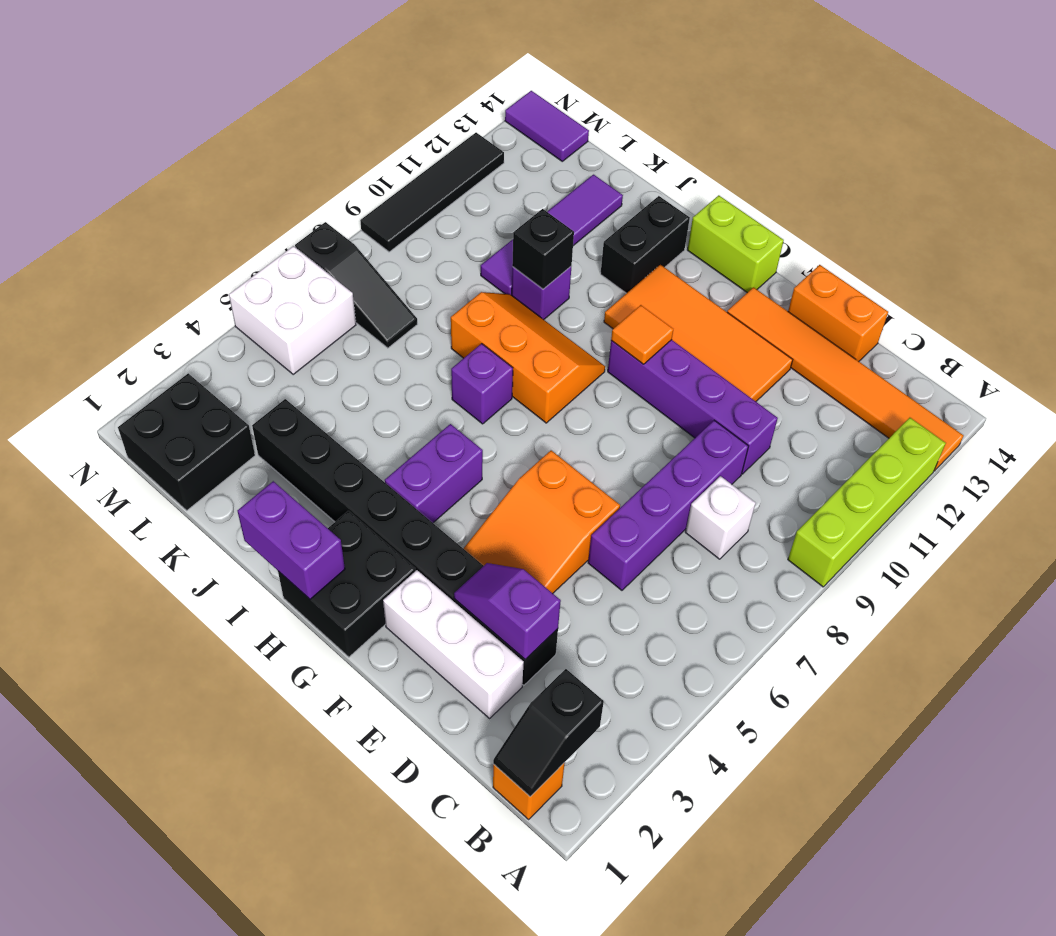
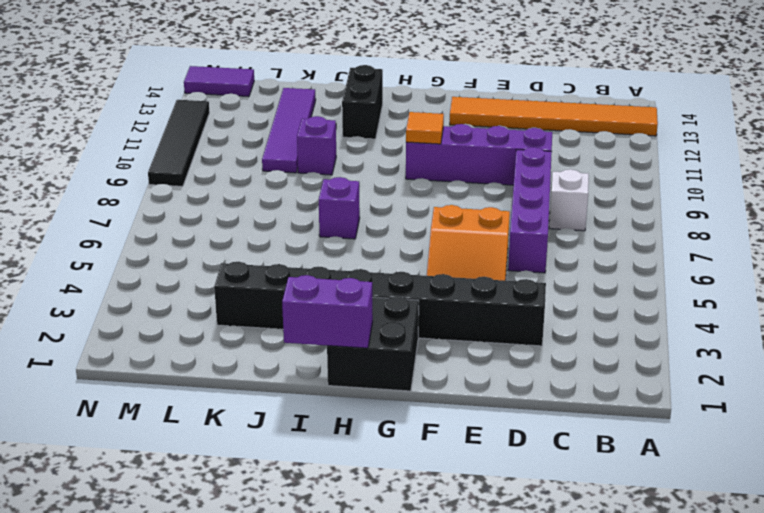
none -> lime brick A9:A12 level 1
none -> orange brick B1 level 1
none -> white brick D2:F2 level 1

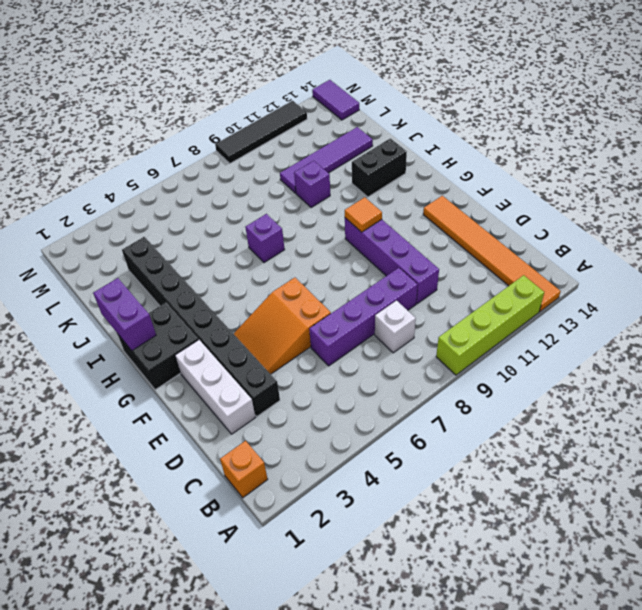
none -> orange brick D14:E14 level 1
none -> orange tile E11:H12 level 1
none -> lime brick G14:H14 level 1

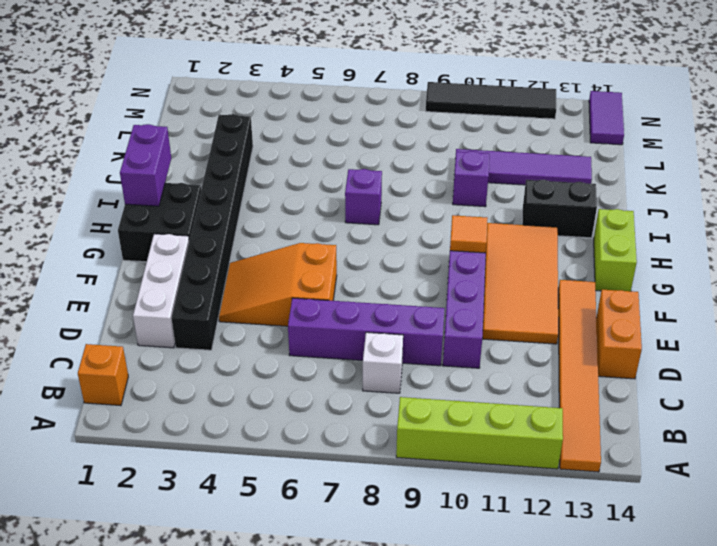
none -> purple brick H4:H5 level 1
none -> orange slope H8:J9 level 1 top 8
none -> black brick L1:M2 level 1

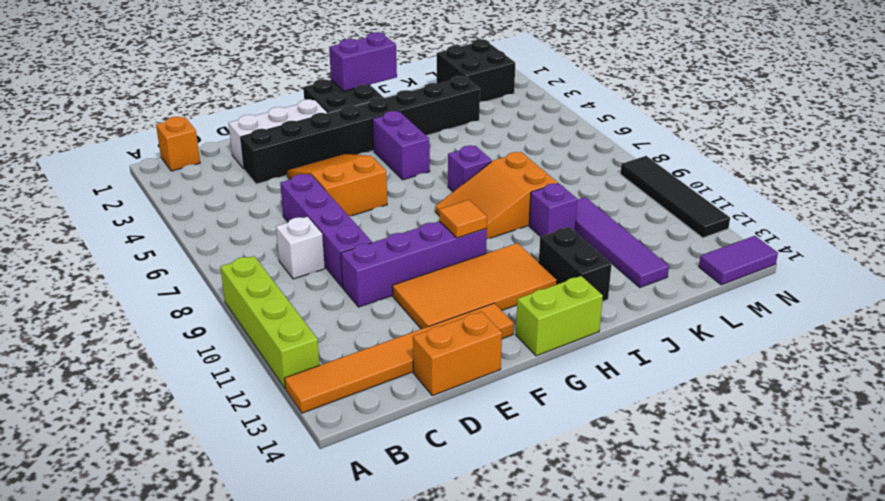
orange slope H8:J9 level 1 top J -> orange slope H8:J9 level 1 top 8
none -> black slope L7:N7 level 1 top N
none -> white brick M5:N6 level 1
none -> black slope B1:B2 level 2 top 2

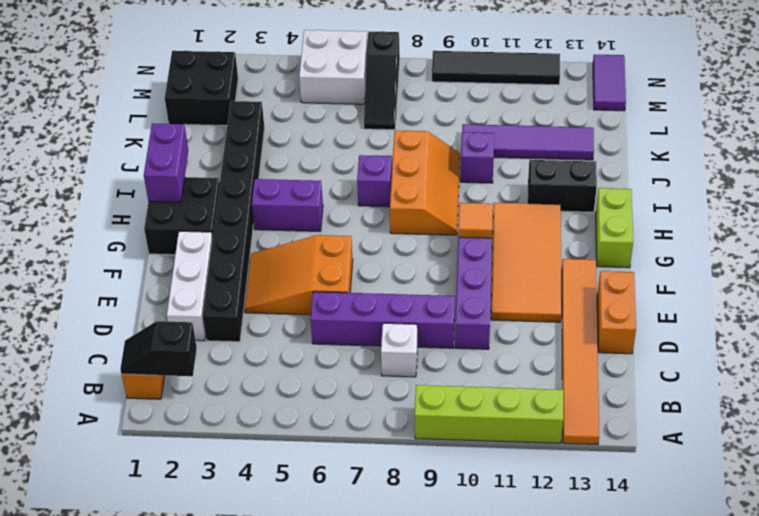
none -> purple slope D3:E3 level 2 top D
none -> black brick J10 level 2

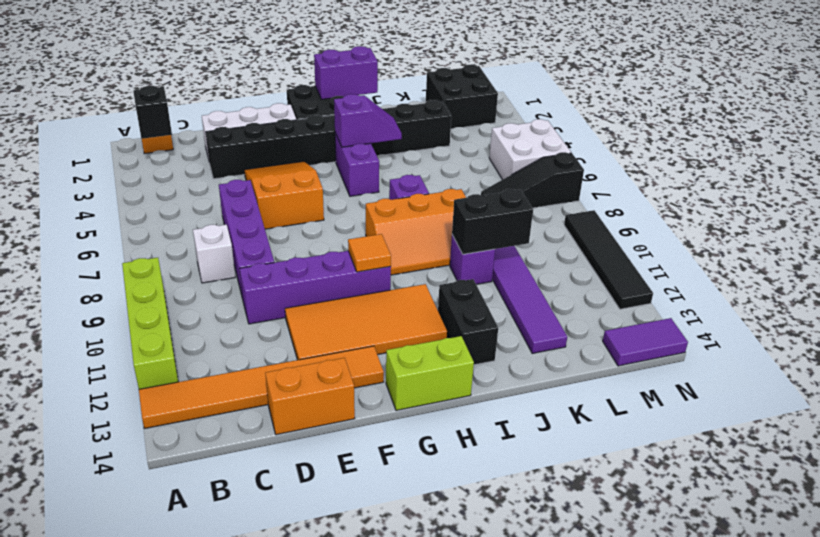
purple slope H4:I4 level 2 top H -> purple slope D3:E3 level 2 top D
black brick J10:K10 level 2 -> black brick J10 level 2

